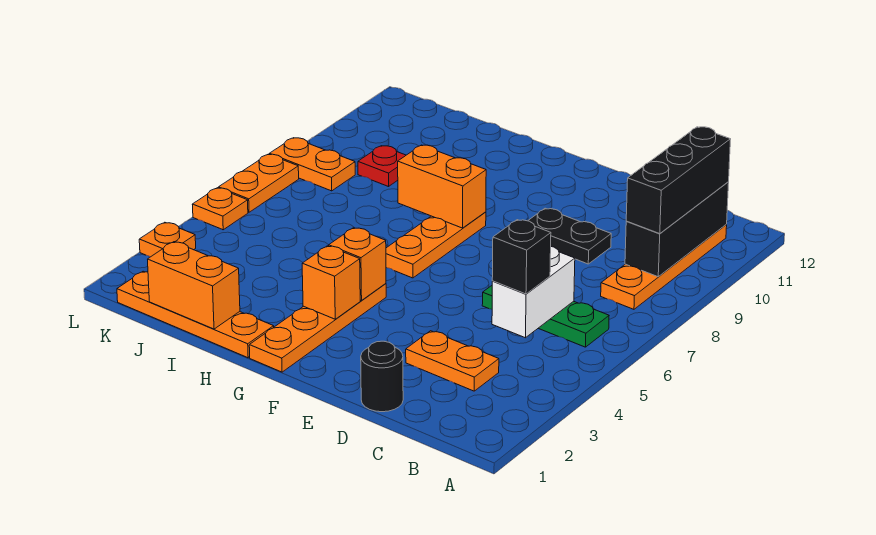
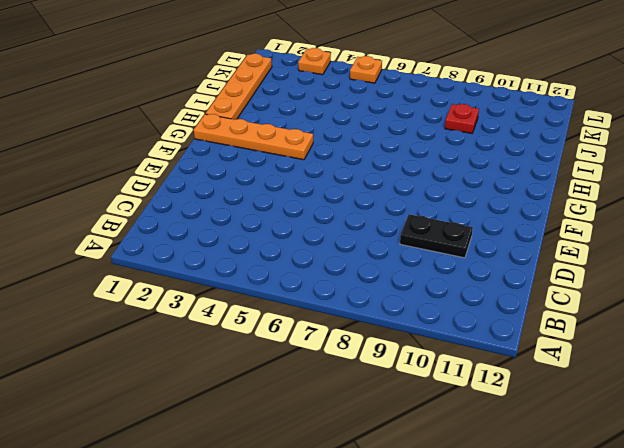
black plate D9:D10 level 1 -> black plate D9:E9 level 1
none -> green plate B6:D6 level 1
none -> orange plate B8:B11 level 1
none -> orange plate C3:D3 level 1

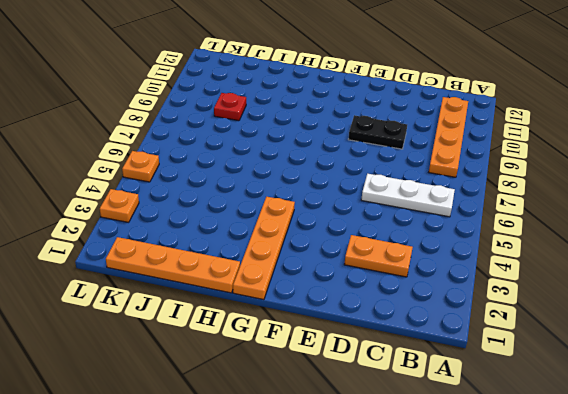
white plate B6:D6 level 1 -> green plate B6:D6 level 1
none -> black round brick D1 level 1
none -> orange plate G6:G8 level 1
none -> orange plate K8:L8 level 1

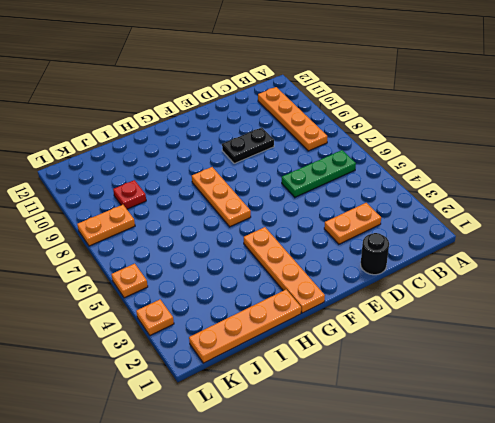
none -> orange plate L6:L7 level 1
none -> black brick B9:B11 level 2
none -> white brick C5:C6 level 2

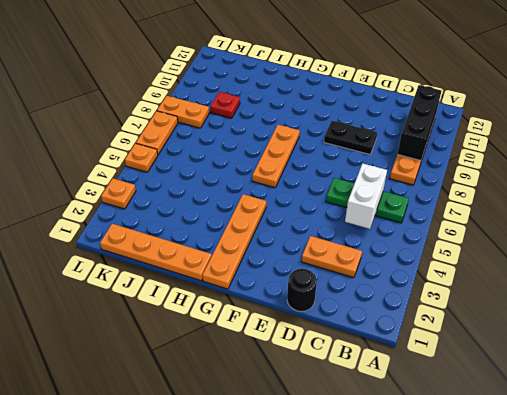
none -> orange brick G3 level 2
none -> orange brick G4 level 2
none -> orange brick G8:H8 level 2

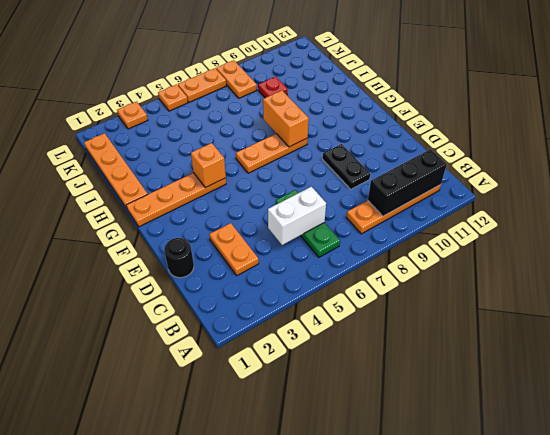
none -> orange brick G3 level 2
none -> orange brick I1:J1 level 2
none -> black brick B9:B11 level 3

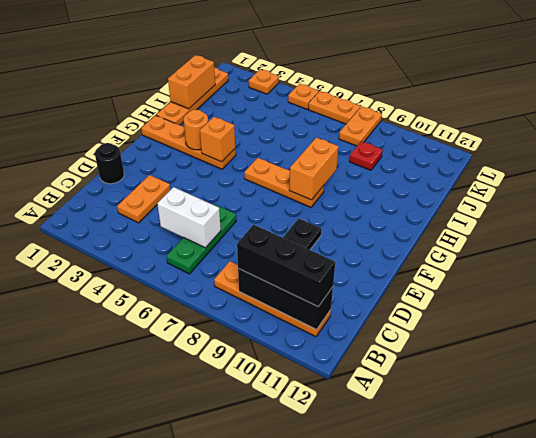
orange round brick G3 level 2 -> orange brick G3 level 2
none -> black brick C5 level 3

